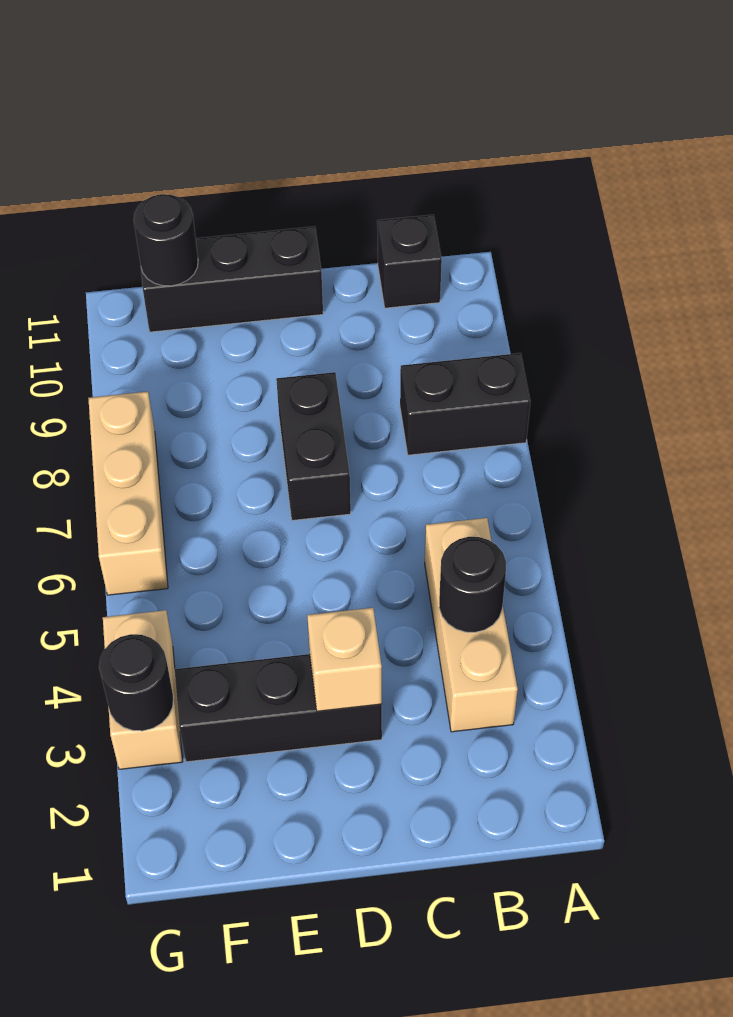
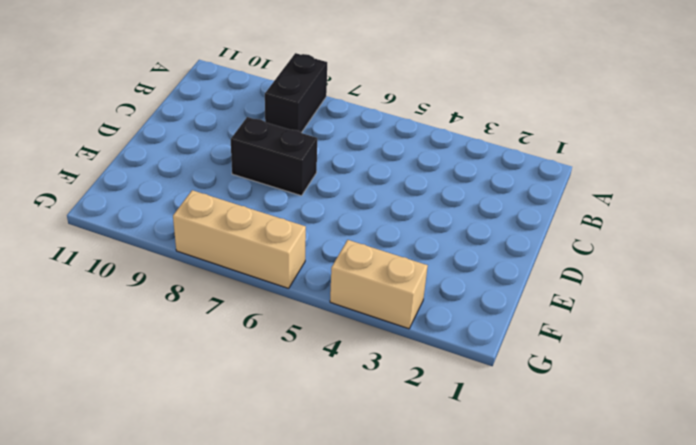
none -> tan brick B3:B5 level 1
none -> black brick B11 level 1
none -> black brick D3:F3 level 1

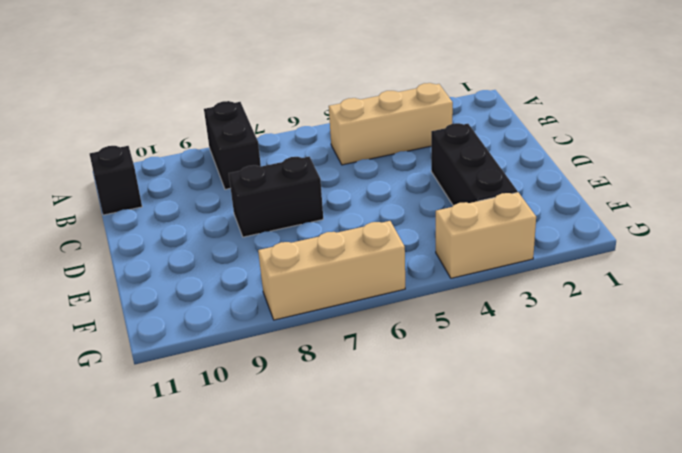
none -> black brick D11:F11 level 1
none -> black round brick B4 level 2
none -> tan brick D3 level 2

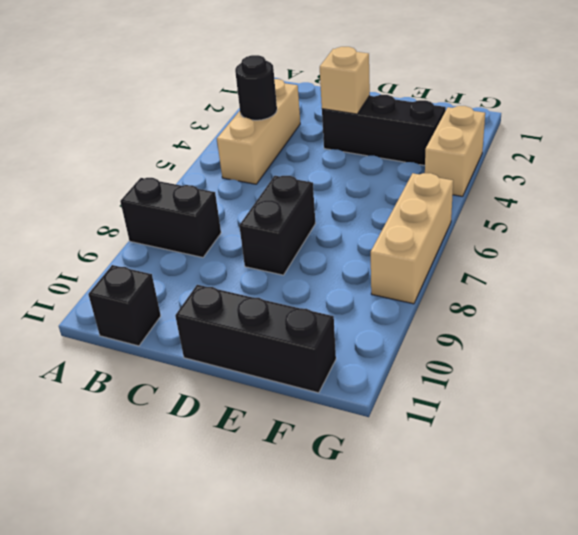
none -> black round brick F11 level 2
none -> black round brick G3 level 2

